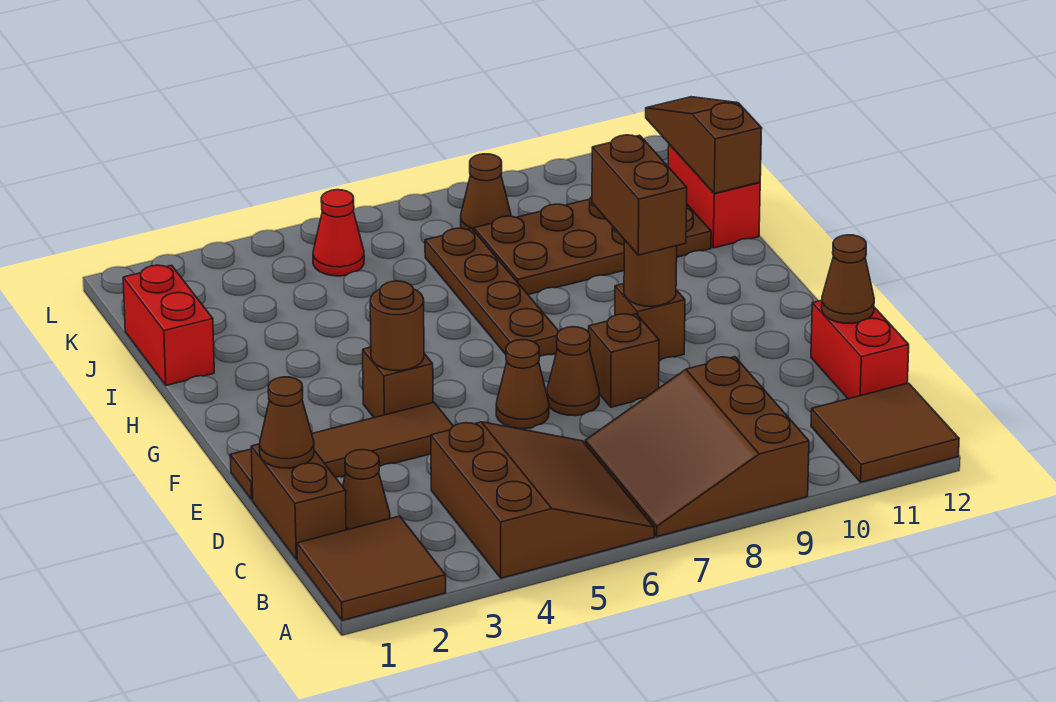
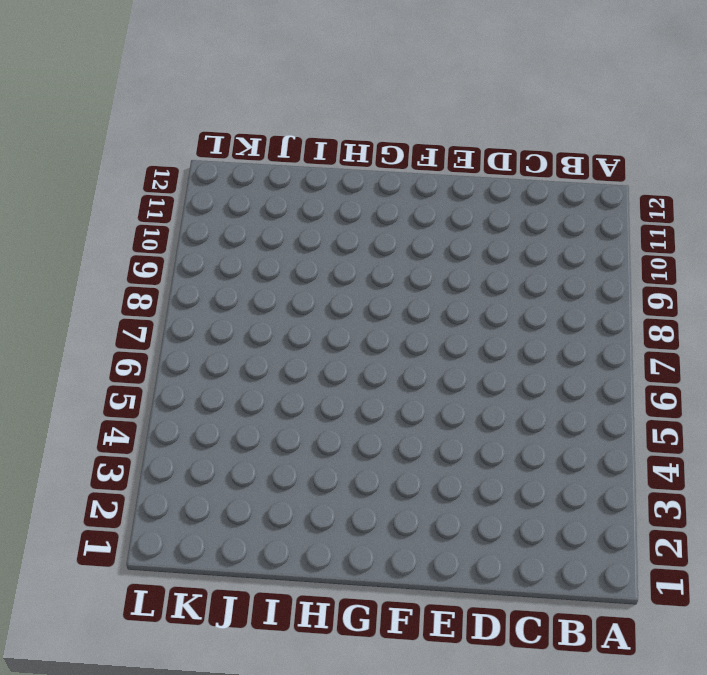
none -> brown tile A1:B2 level 1
none -> brown slope A4:C6 level 1 top 4
none -> brown slope A7:C9 level 1 top 9

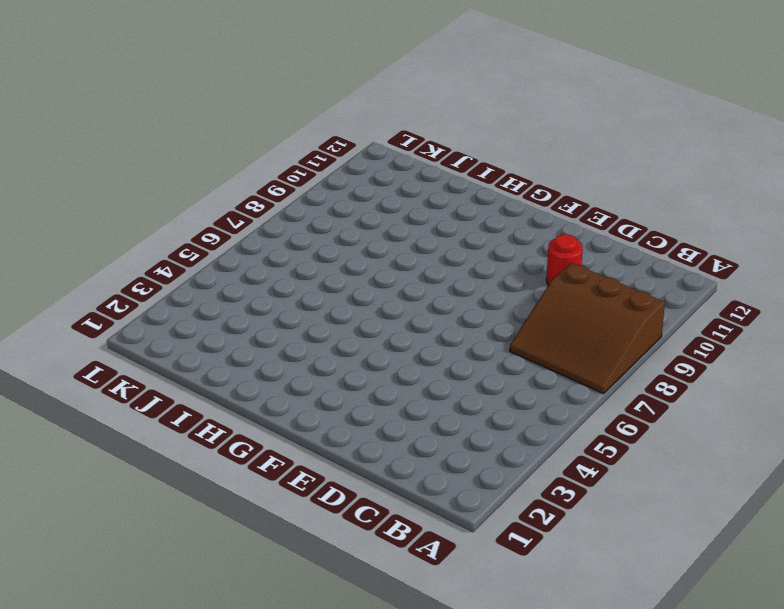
red round brick D10 level 1 -> none
none -> brown tile A1:B2 level 1
none -> brown slope A4:C6 level 1 top 4
none -> brown tile A11:B12 level 1

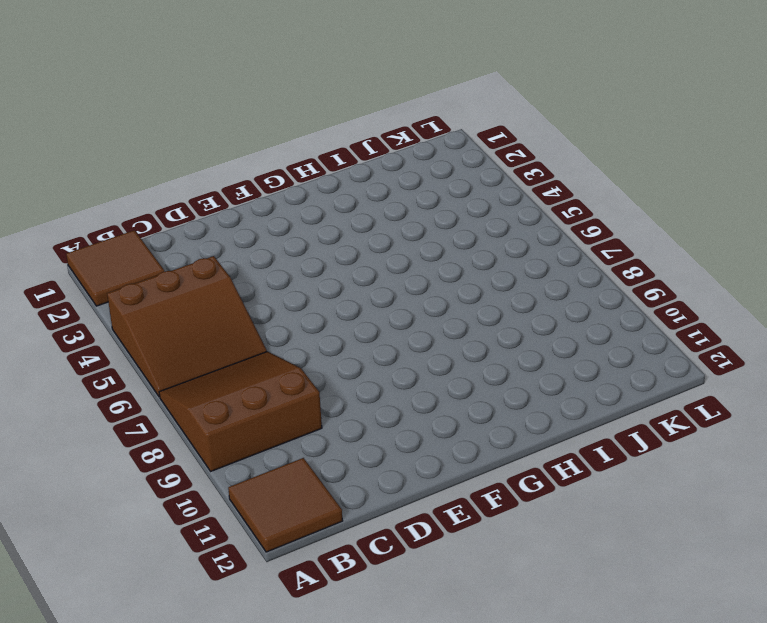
none -> brown brick C1:D1 level 1
none -> brown cone C2 level 1
none -> red brick C12:D12 level 1

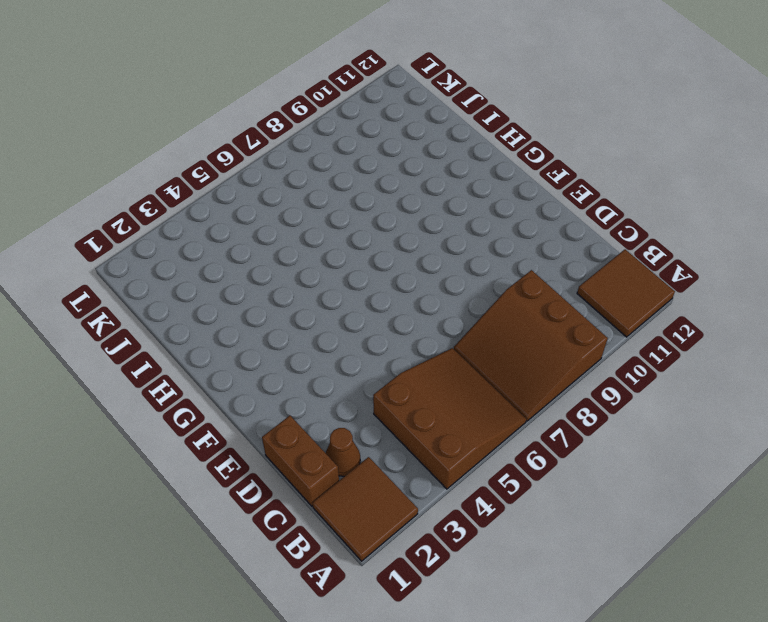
none -> red brick C12:D12 level 1
none -> brown tile E1:E4 level 1
none -> brown cone E6 level 1

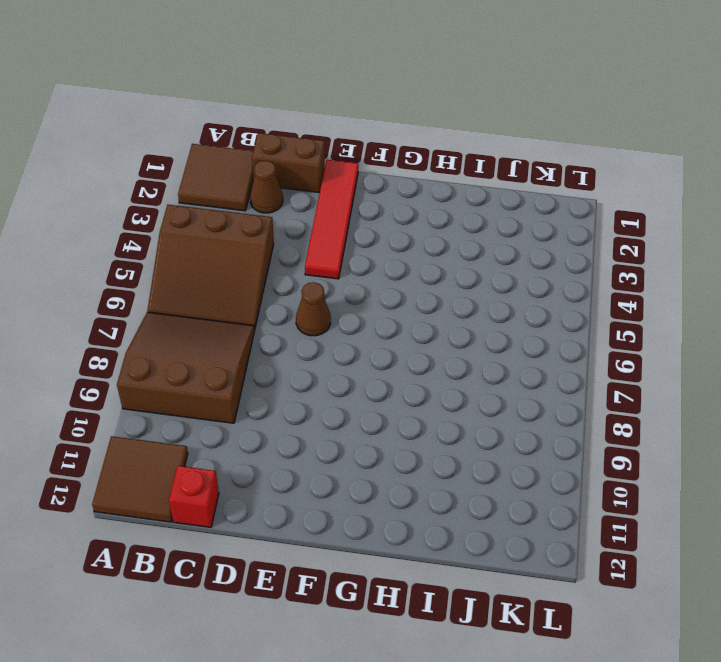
red brick C12 level 1 -> red brick C12:D12 level 1
red tile E1:E4 level 1 -> brown tile E1:E4 level 1
none -> brown cone E7 level 1
none -> brown brick E8 level 1
none -> brown brick F4 level 1

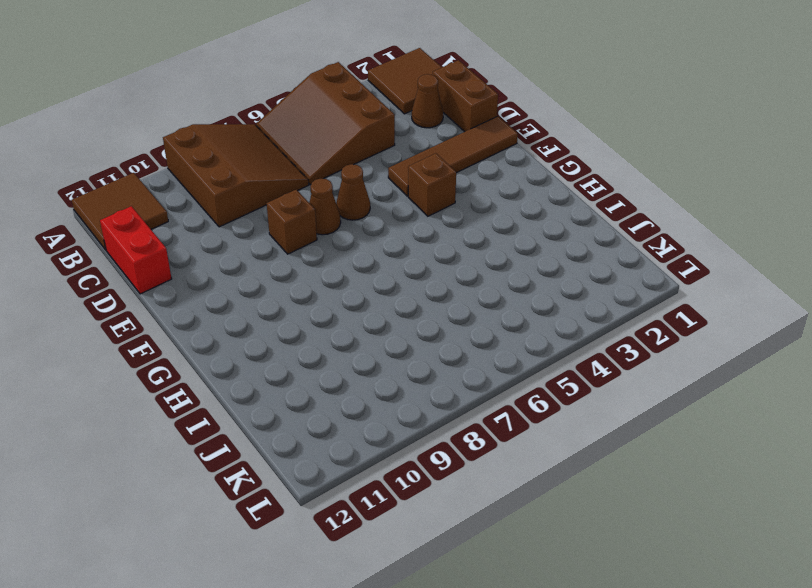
none -> brown brick F9 level 1
none -> brown plate G7:J7 level 1
none -> red brick I1:J1 level 1

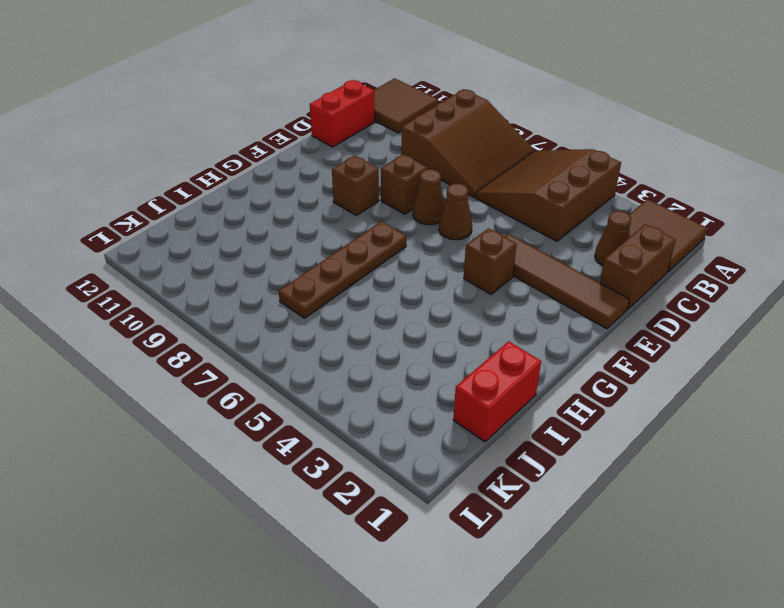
none -> brown plate I8:J11 level 1
none -> red brick I12:J12 level 1
none -> red cone K5 level 1

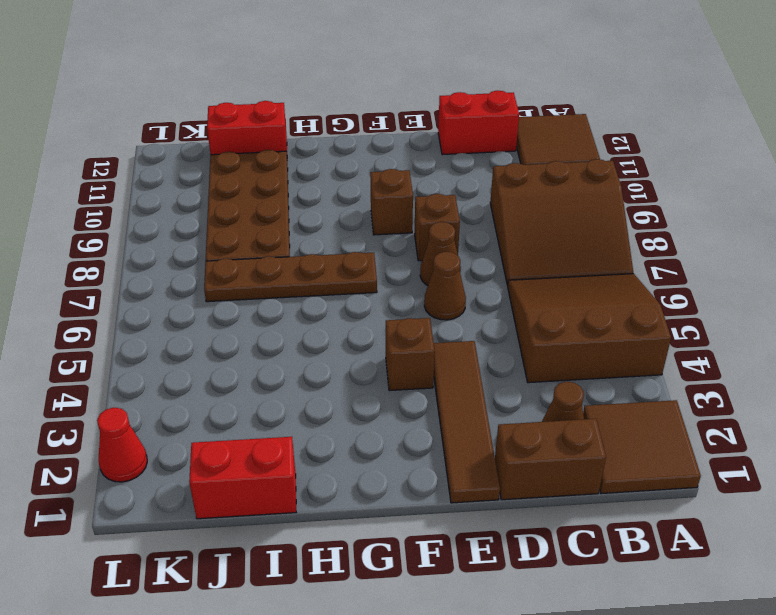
red cone L2 level 1 -> red cone K5 level 1
none -> brown cone K8 level 1
none -> brown cone D1 level 2
none -> brown cone D12 level 2

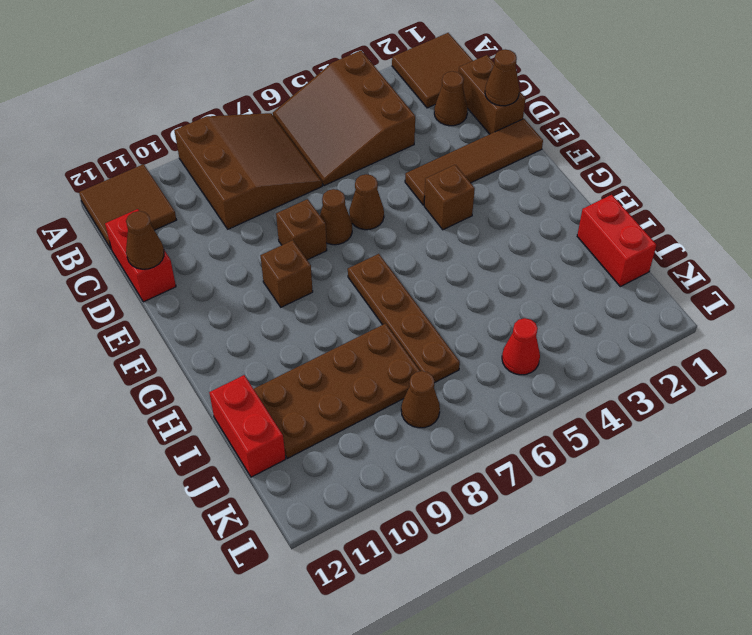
none -> brown round brick F4 level 2
none -> brown round brick F9 level 2
none -> brown slope I12:K12 level 2 top I

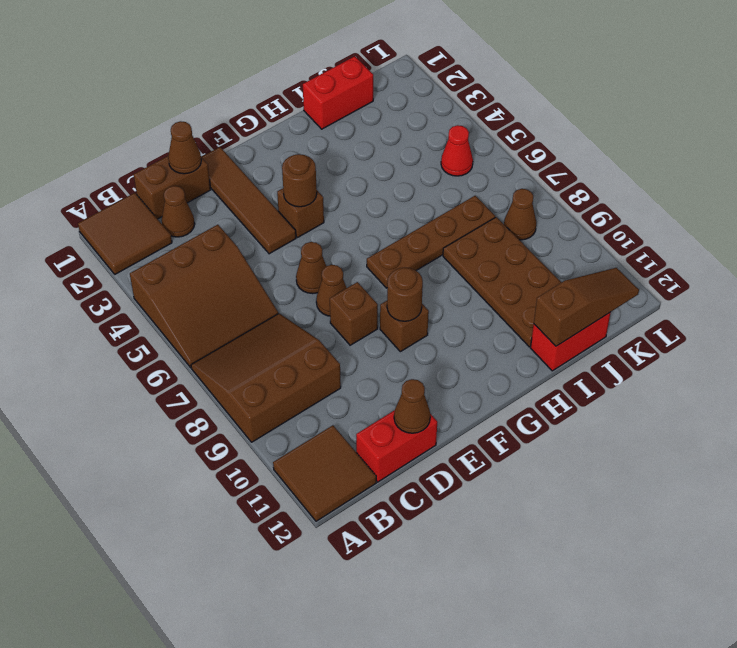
none -> brown brick F9:G9 level 3

